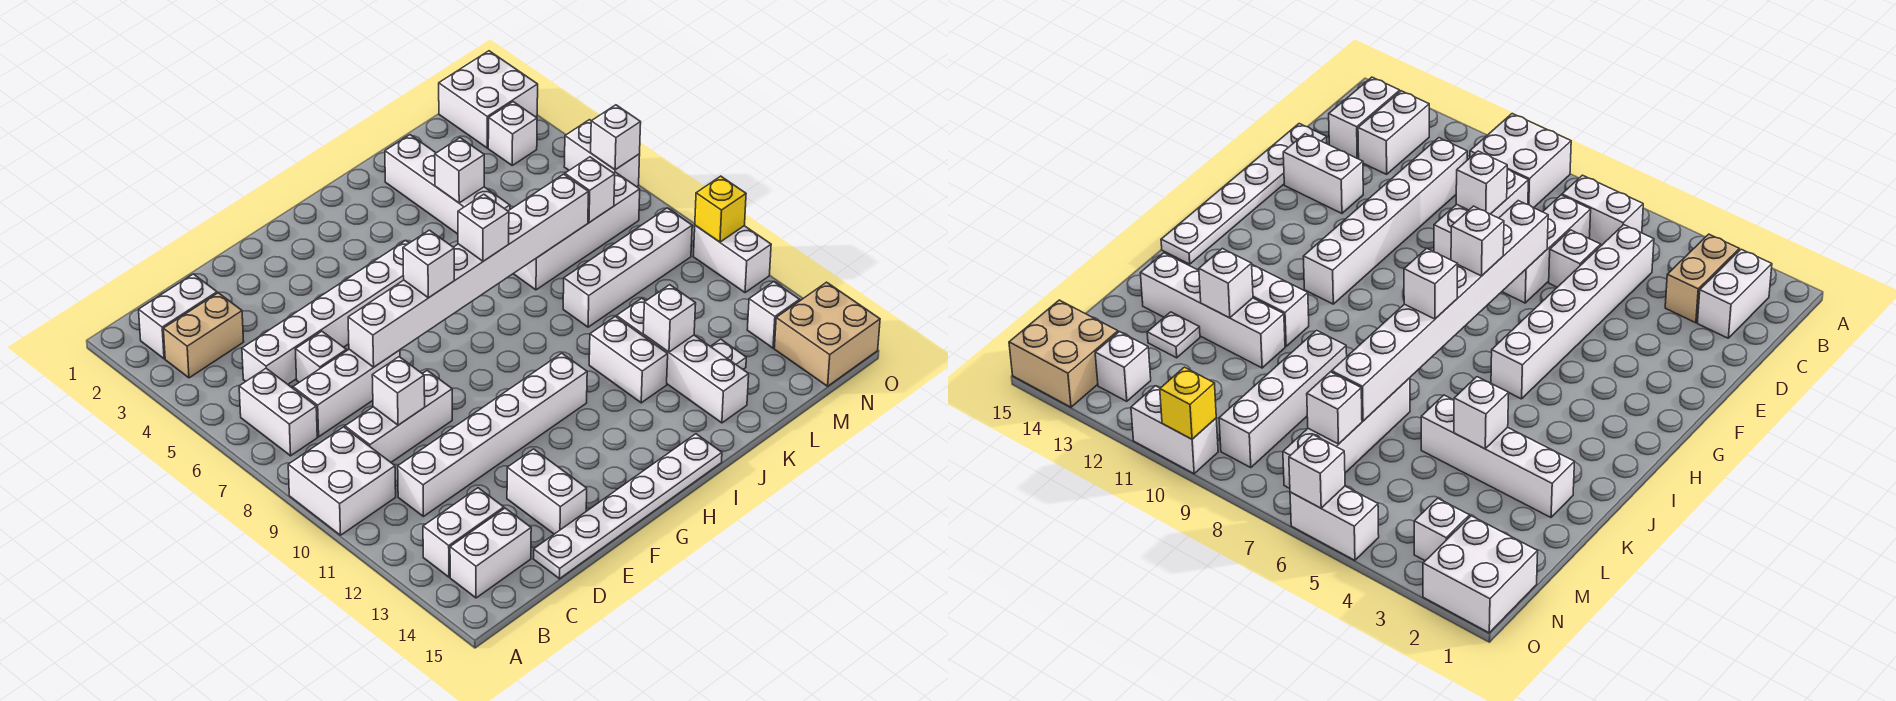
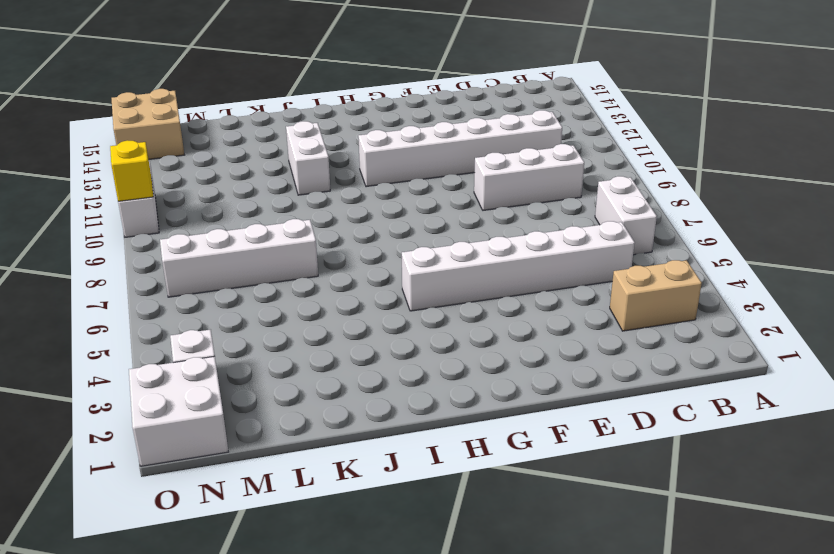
none -> white brick A9:B10 level 1
none -> white brick B2:C2 level 1
none -> white brick B13:C13 level 1
none -> white brick B14:C14 level 1

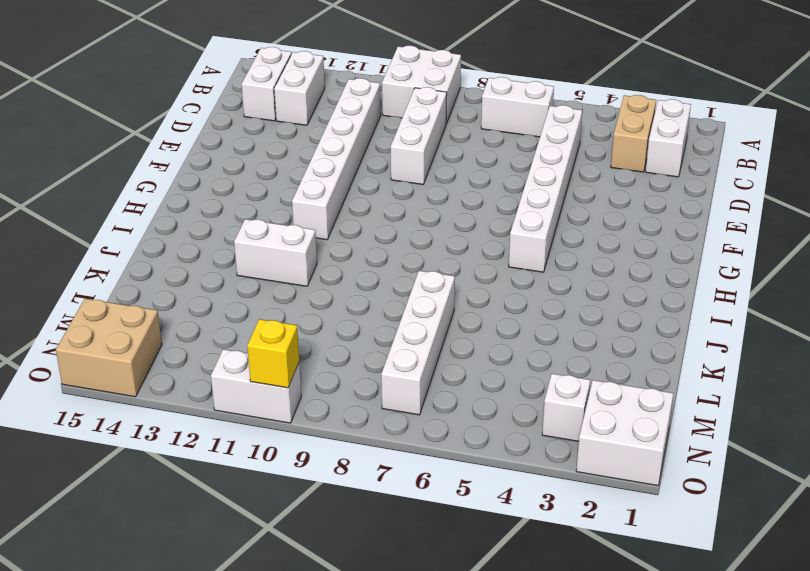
none -> white brick C7:E7 level 1
none -> white brick D6 level 1
none -> white plate D15:I15 level 1
none -> white brick E13:E14 level 1

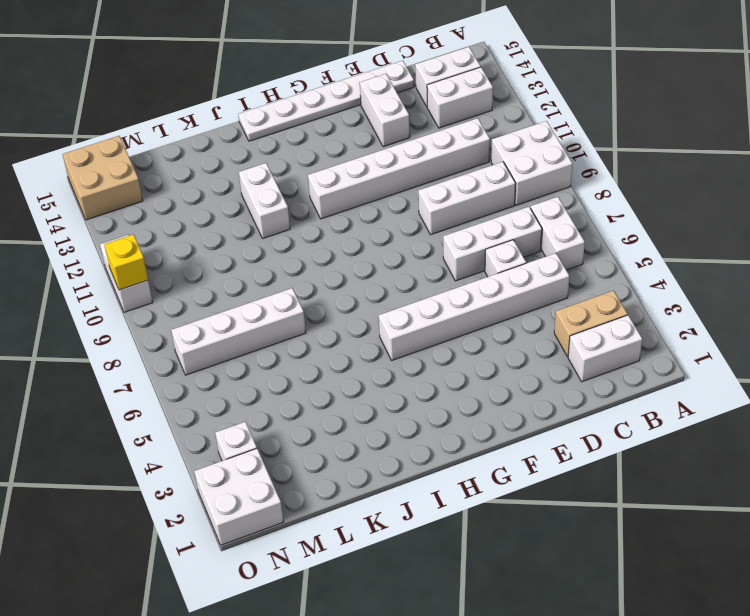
none -> white brick K2:K5 level 1
none -> white brick K9:N9 level 1
none -> white brick K11:K14 level 1
none -> white plate L13 level 1

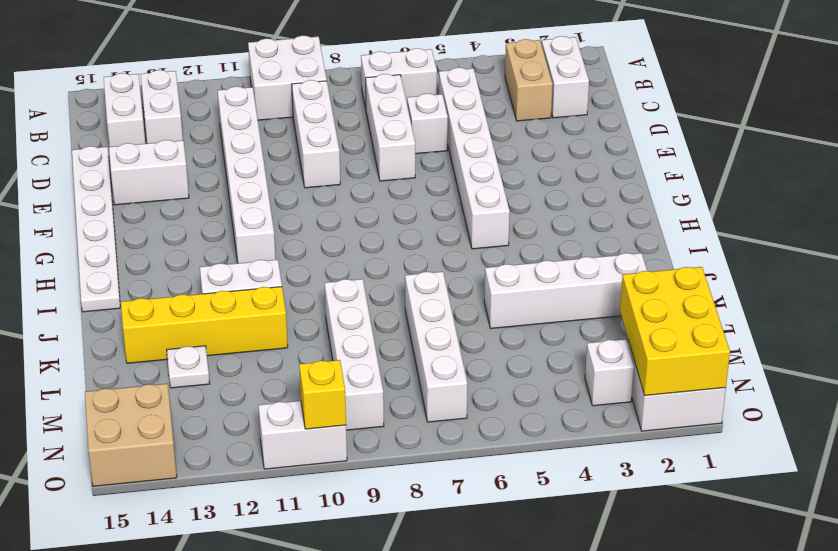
yellow brick K11:K14 level 1 -> white brick K11:K14 level 1
yellow brick M1:O2 level 2 -> none
none -> white brick N13 level 1
none -> white brick O5:O6 level 1
none -> white brick D9 level 2
none -> white brick E7:L7 level 2

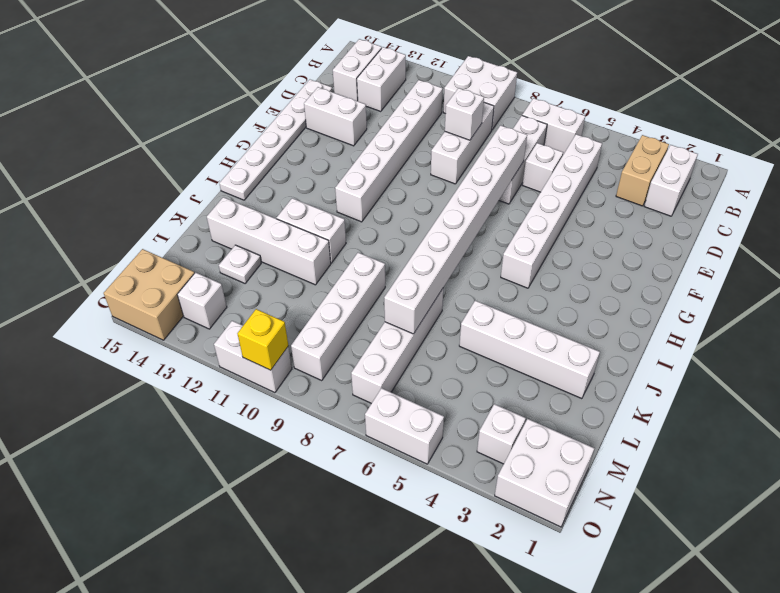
none -> white brick K4 level 2
none -> white brick K12 level 2
none -> white brick M7 level 2
none -> white brick O6 level 2

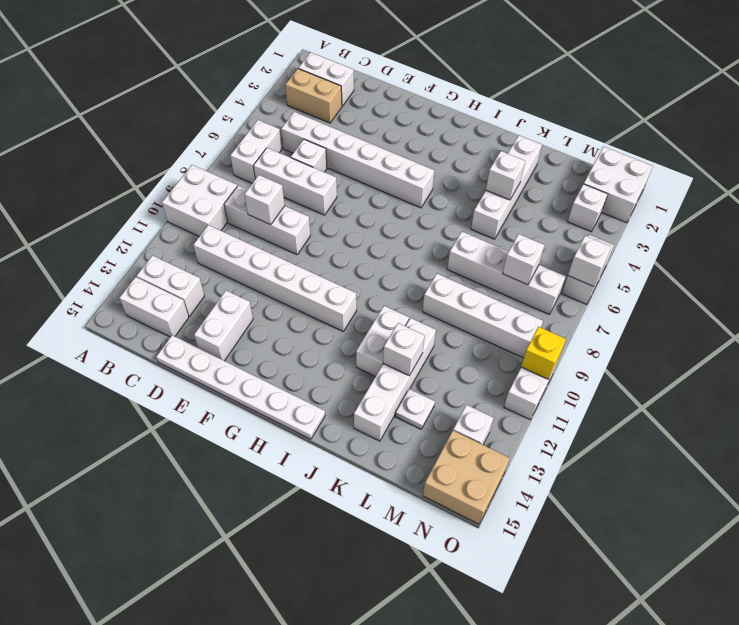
none -> white brick E7:L7 level 2
none -> white brick G7 level 3
none -> white brick I7 level 3

